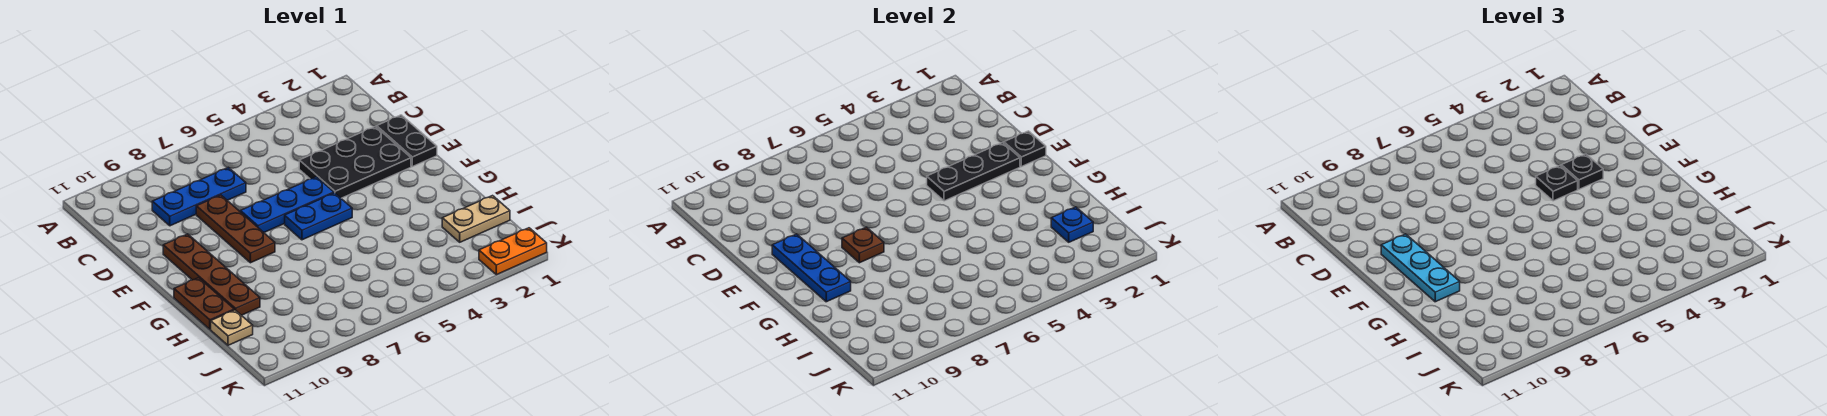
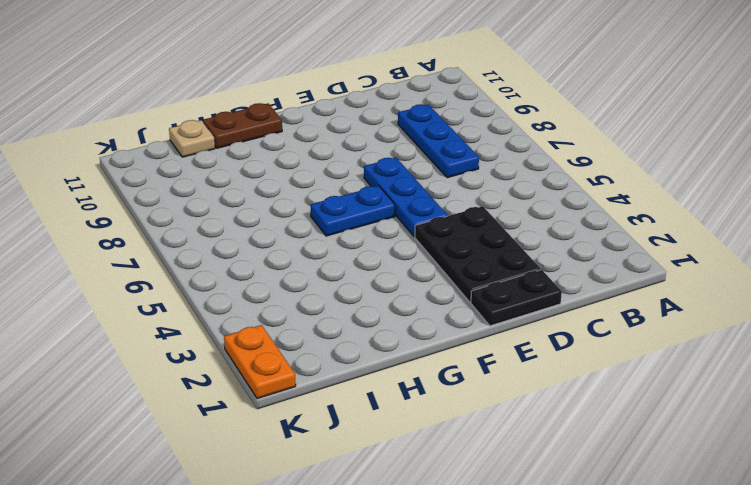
blue plate F6:G6 level 1 -> blue plate F5:F6 level 1
none -> brown plate D8:F8 level 1
none -> brown plate E10:H10 level 1
none -> tan plate I1:I2 level 1

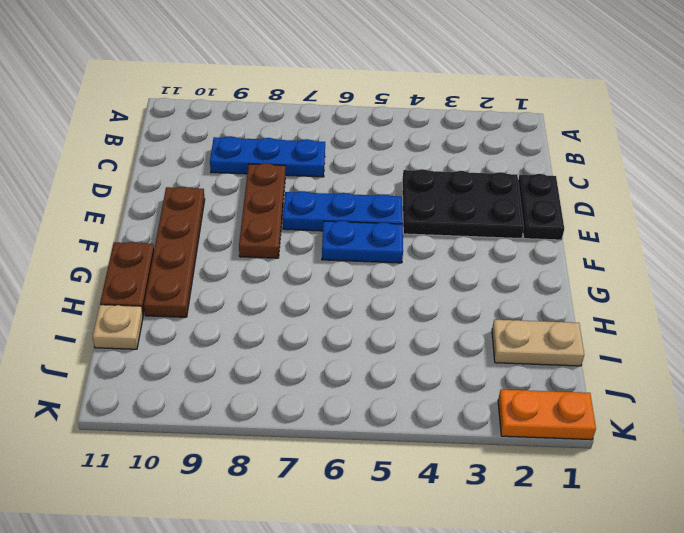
none -> black plate E1 level 2
none -> black plate E2:E4 level 2
none -> blue plate E10:G10 level 2

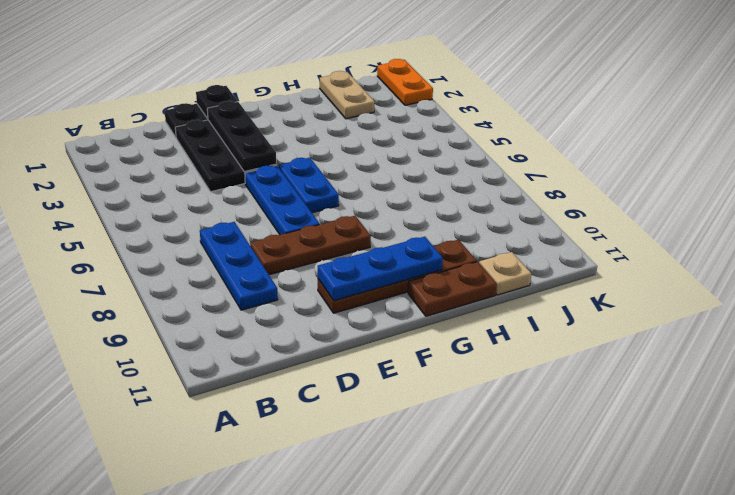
none -> brown plate F8 level 2
none -> blue plate I2 level 2
none -> black plate E3 level 3

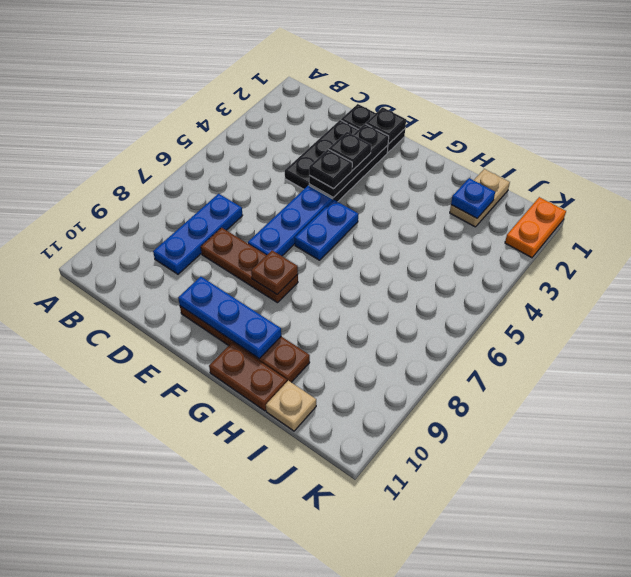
none -> cyan plate E10:G10 level 3

